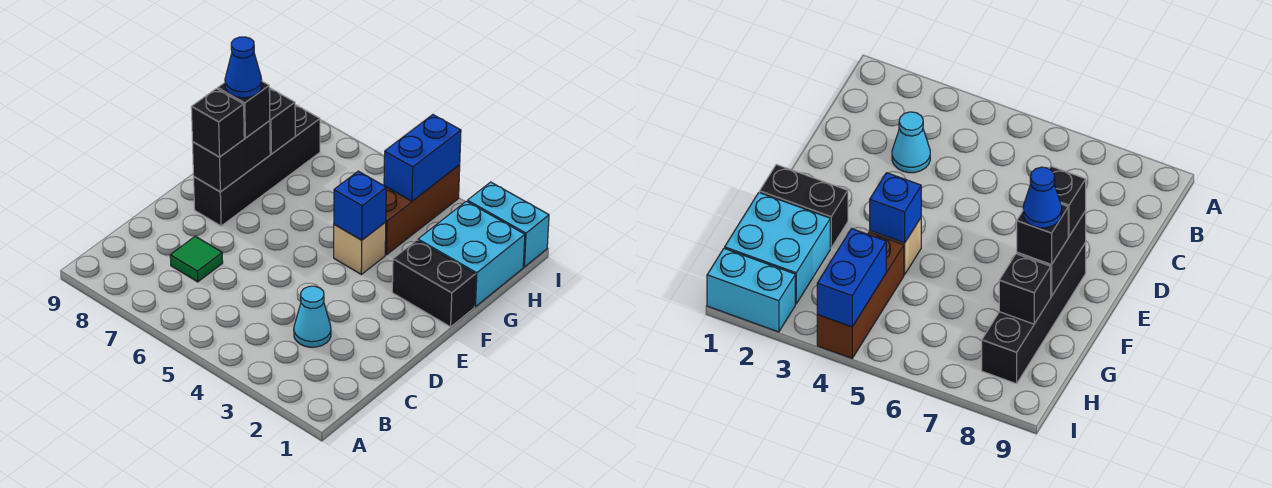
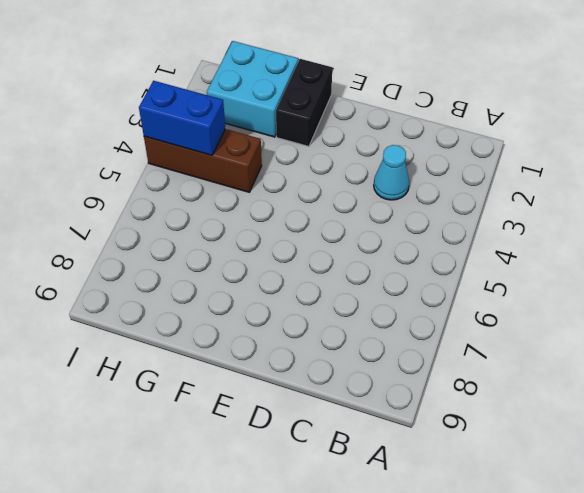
none -> green tile C7 level 1
none -> black brick E8:H8 level 1
none -> tan brick F4 level 1

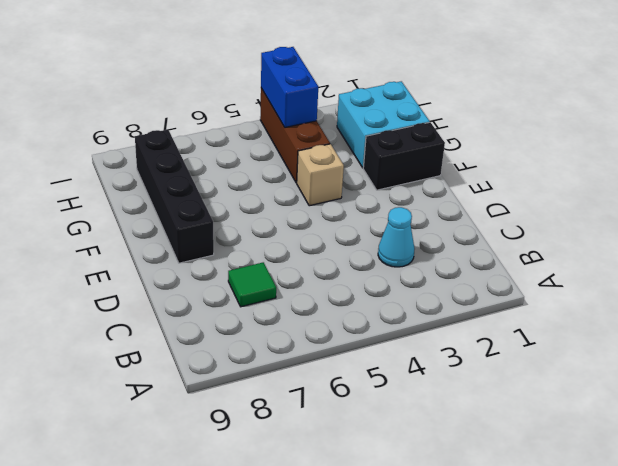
none -> cyan brick I1:I2 level 1
none -> black brick E8:F8 level 2
none -> blue brick F4 level 2

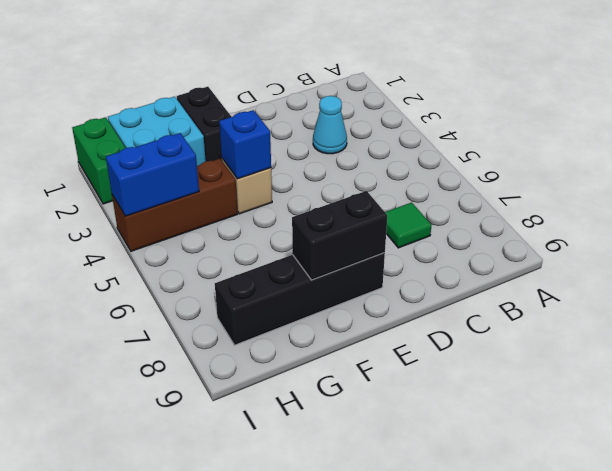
green brick I1:I2 level 1 -> cyan brick I1:I2 level 1
none -> black brick G8 level 2
none -> black brick E8 level 3
none -> black brick F8 level 3

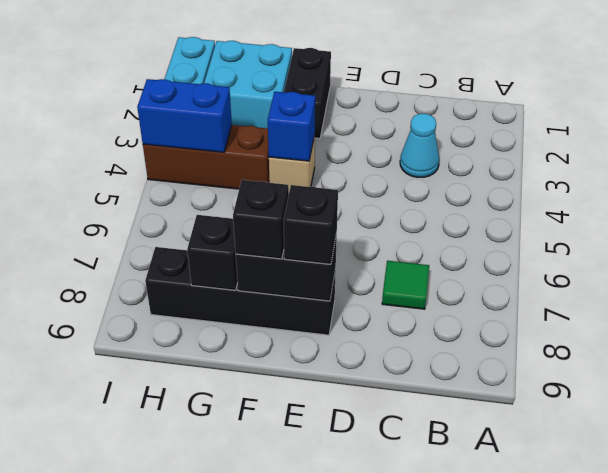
none -> blue cone F8 level 4

